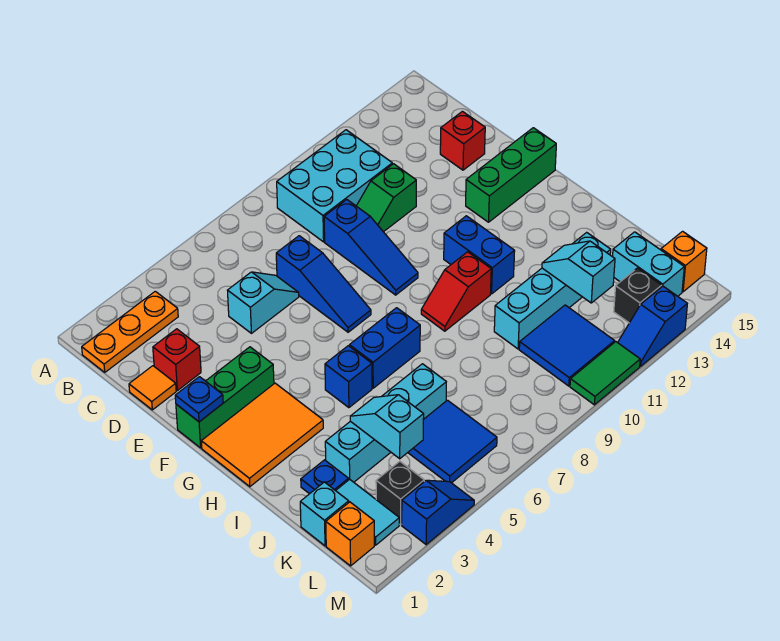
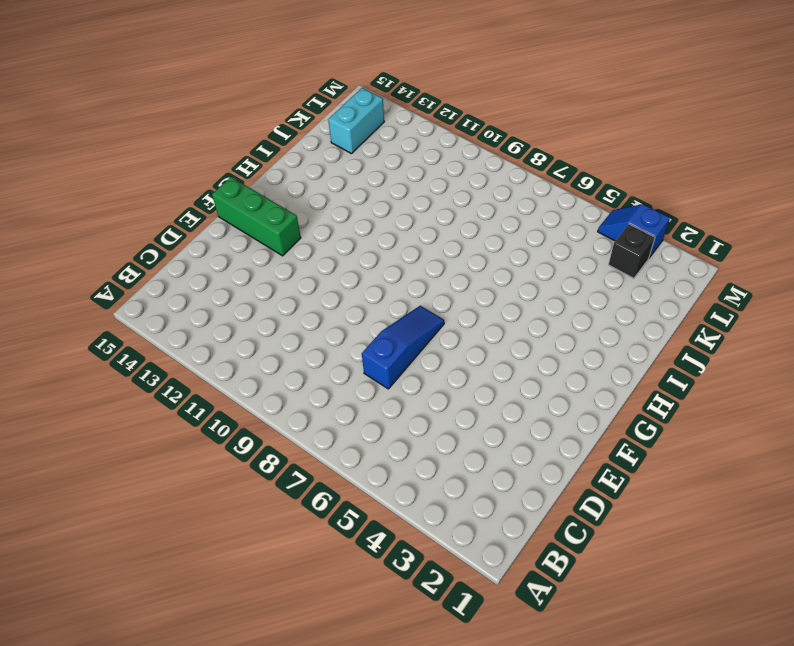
none -> orange plate B1:B3 level 1
none -> cyan brick B9:C11 level 1
none -> orange tile D1 level 1
none -> red brick D2 level 1

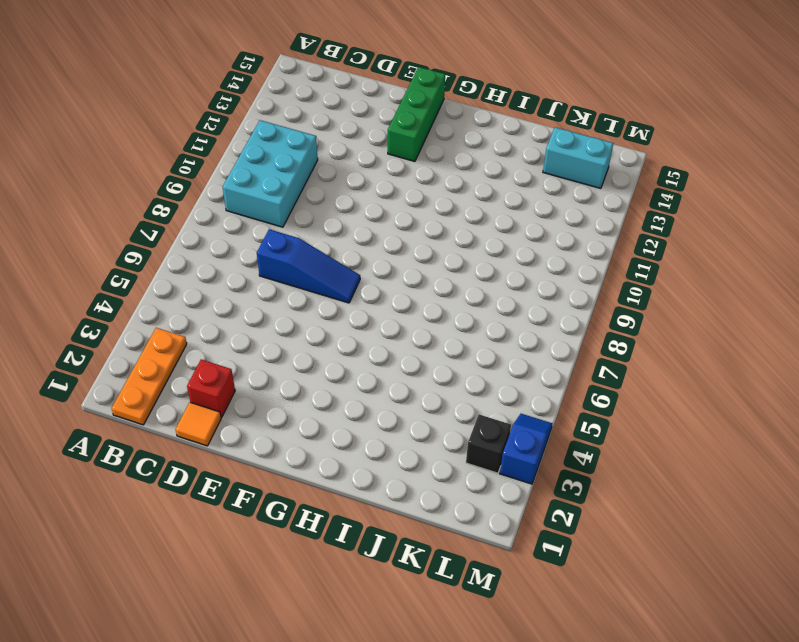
none -> cyan slope D5:D6 level 1 top 5
none -> blue slope D9:F9 level 1 top D
none -> green slope D10:D11 level 1 top 11
none -> red brick D14 level 1

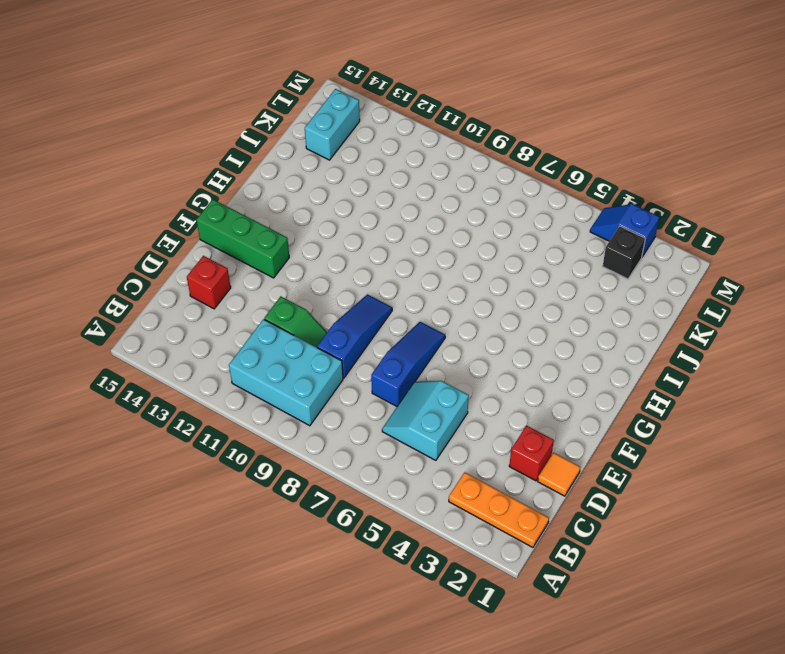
cyan slope C5:D6 level 1 top 5 -> cyan slope D5:D6 level 1 top 5
none -> green brick F1:F3 level 1
none -> orange tile G1:H3 level 1
none -> blue brick G11:H11 level 1
none -> blue brick H5 level 1

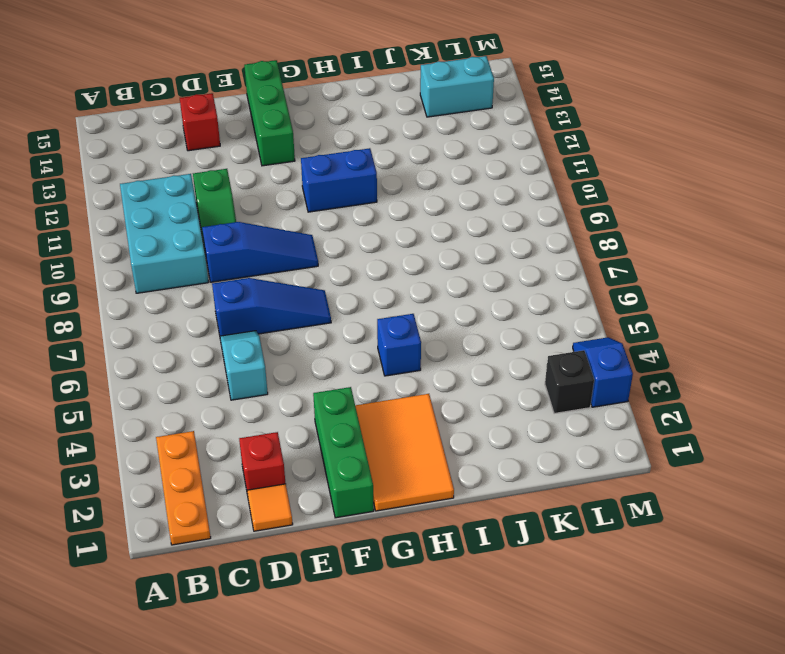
none -> blue brick H6:H7 level 1
none -> red slope H9:H10 level 1 top 10
none -> blue plate J2 level 1
none -> cyan brick J3:J6 level 1

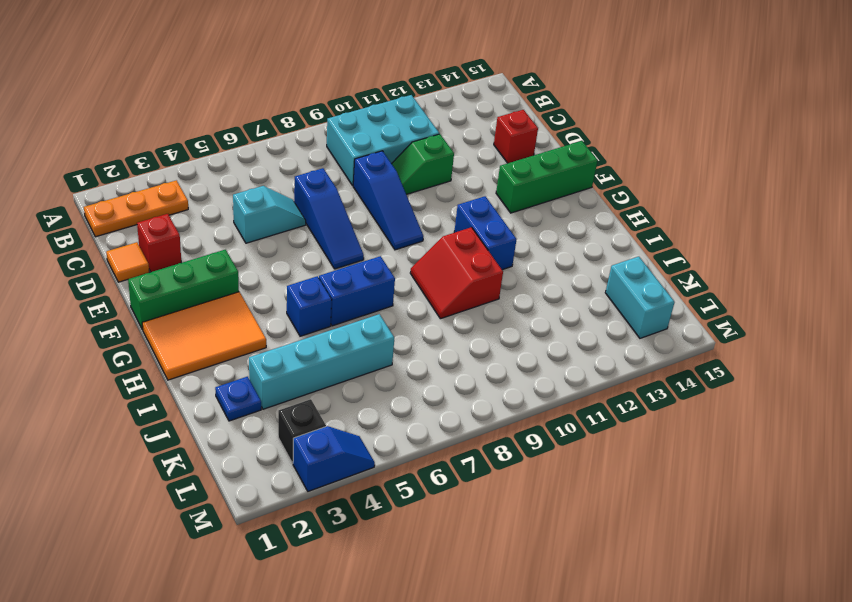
red slope H9:I10 level 1 top 10 -> red slope H9:H10 level 1 top 10
none -> cyan brick J10:J13 level 1
none -> cyan brick K1 level 1
none -> cyan tile K2:L2 level 1
none -> blue tile K5:L6 level 1

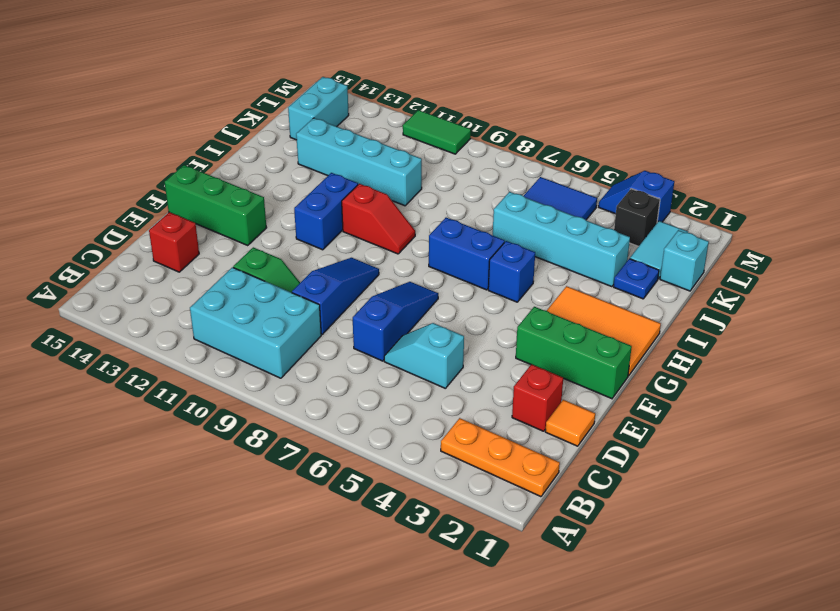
none -> blue tile K10:L11 level 1
none -> orange brick L1 level 1
none -> black brick L13 level 1
none -> orange brick L15 level 1

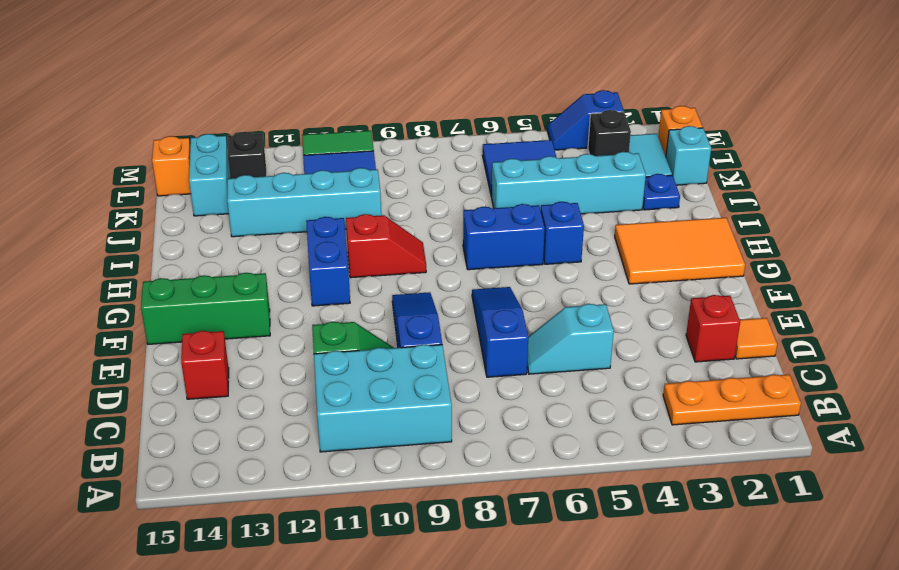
none -> green brick F1:F3 level 1
none -> blue slope M12:M13 level 1 top 13
none -> blue plate F1 level 2
none -> cyan slope J4:K4 level 2 top K

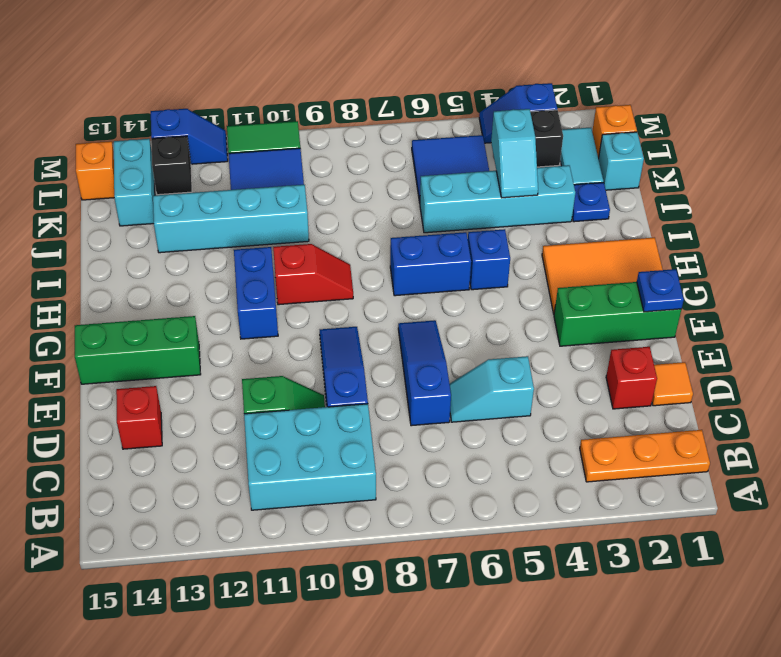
none -> cyan slope J12:K12 level 2 top K

